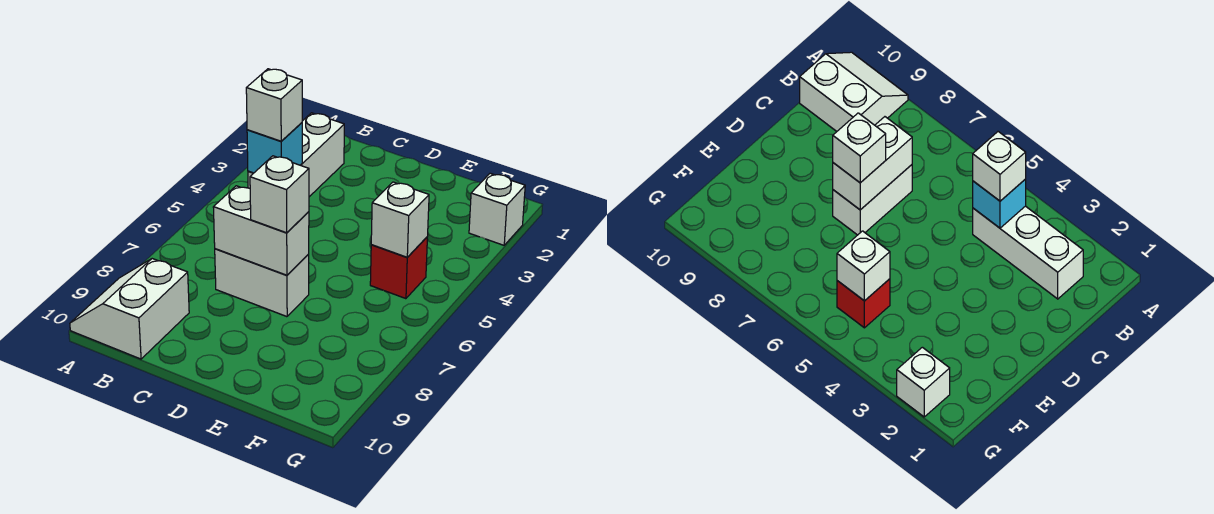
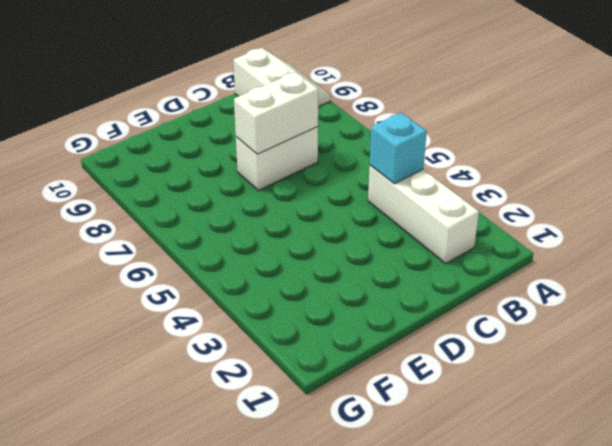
none -> red brick F5 level 1
none -> white brick G2 level 1

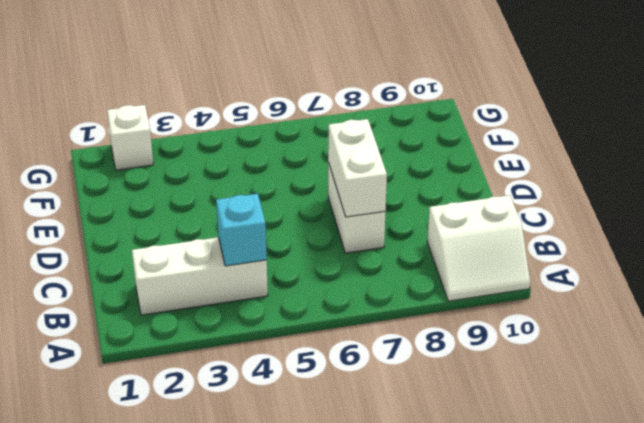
none -> red brick F5 level 1
none -> white brick F5 level 2

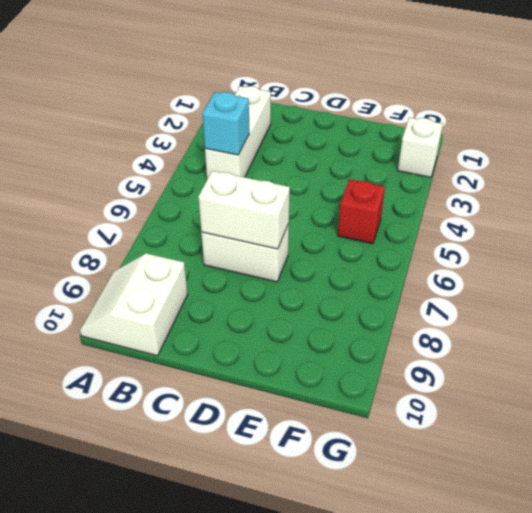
none -> white brick F5 level 2
none -> white brick B4 level 3

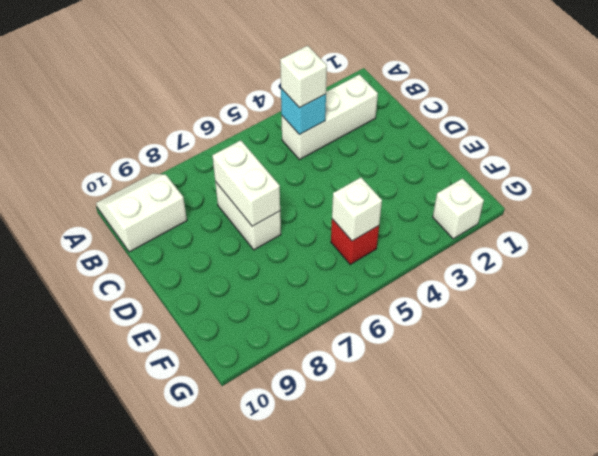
none -> white brick D7 level 3

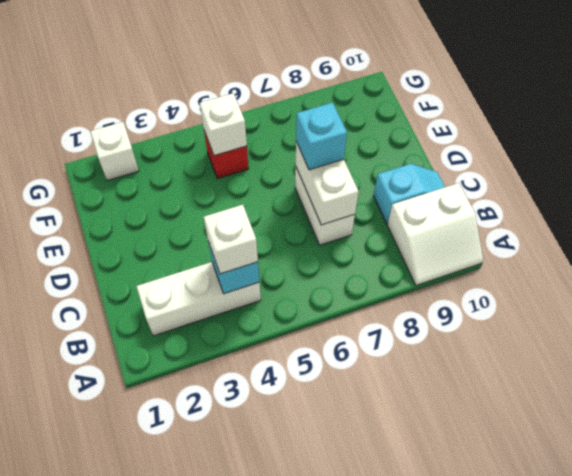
cyan slope C9:C10 level 1 top 9 -> none
cyan brick D7 level 3 -> white brick D7 level 3

